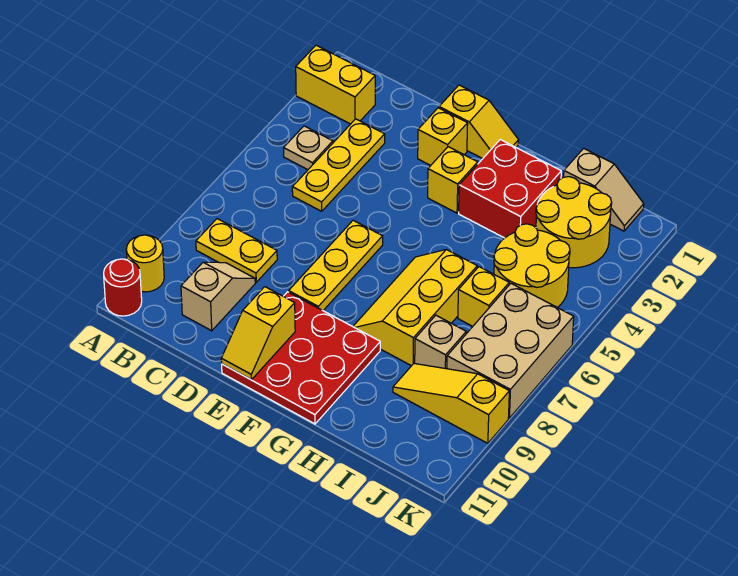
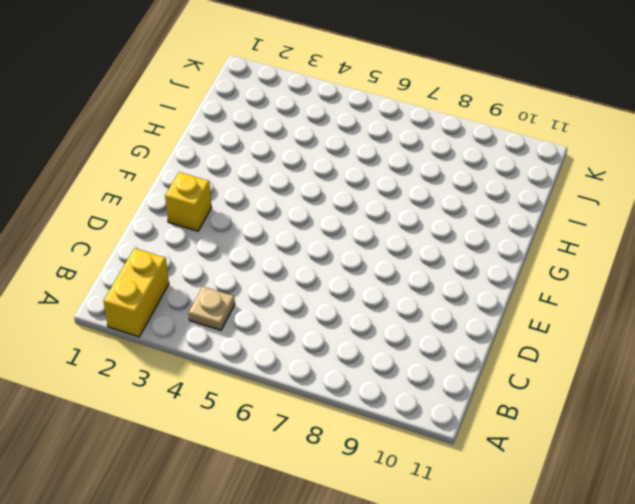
none -> yellow round brick A10 level 1
none -> red round brick A11 level 1
none -> yellow plate B8:C8 level 1

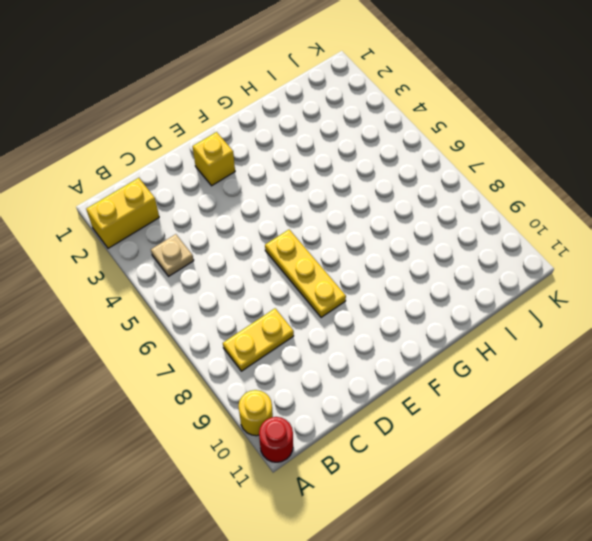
none -> yellow plate C3:C5 level 1
none -> tan slope C9:C10 level 1 top 10
none -> yellow slope E1:F1 level 1 top E

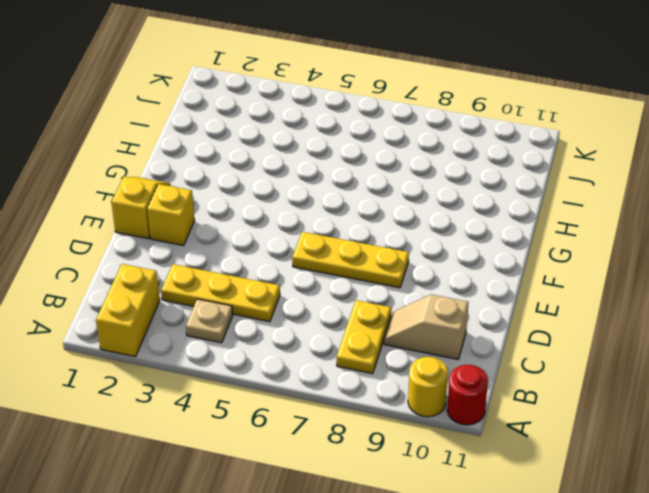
none -> red plate E9:G11 level 1
none -> yellow brick F3 level 1
none -> red brick G2:H3 level 1

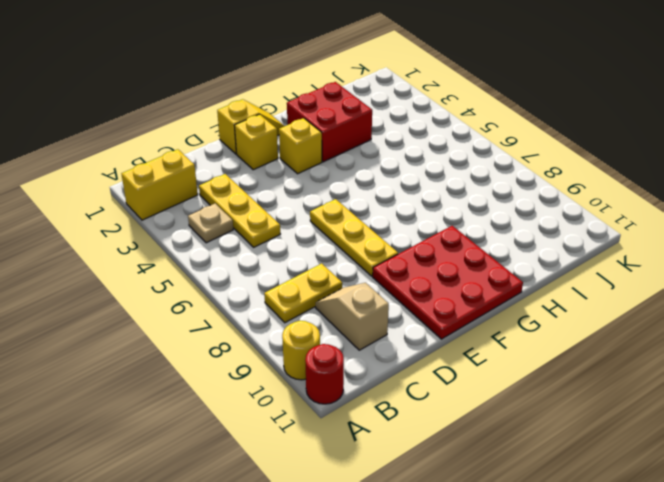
none -> yellow slope G6:H8 level 1 top H
none -> tan slope I1:J1 level 1 top I
none -> yellow round brick I2:J3 level 1

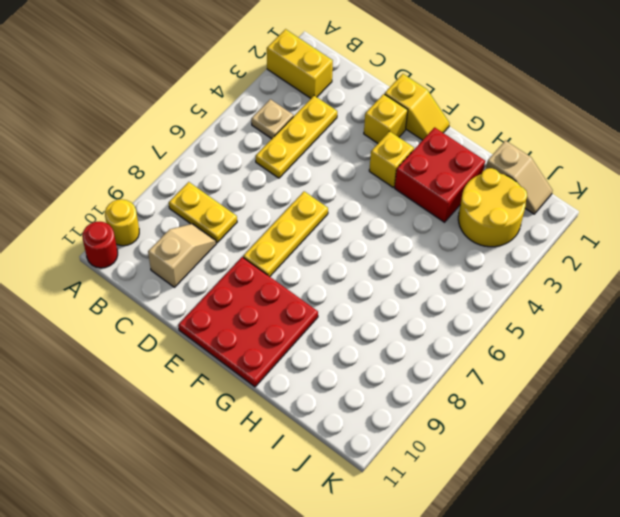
none -> yellow slope G6:H8 level 1 top H
none -> yellow round brick I4:J5 level 1
none -> yellow brick I6 level 1

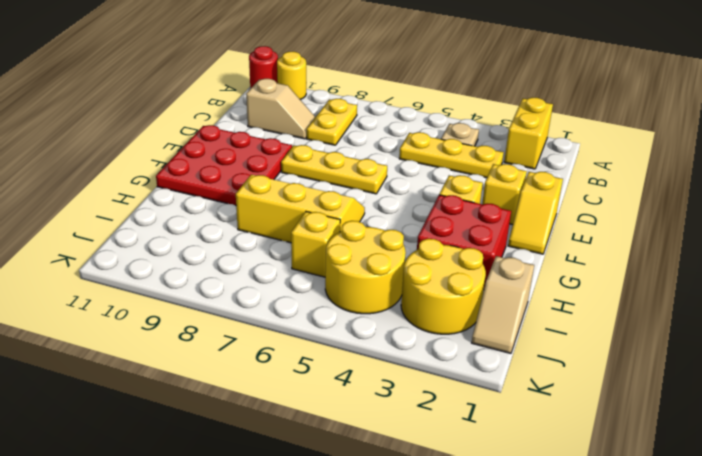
none -> tan brick I8 level 1
none -> yellow slope I9:K9 level 1 top K
none -> tan brick J6:K8 level 1

